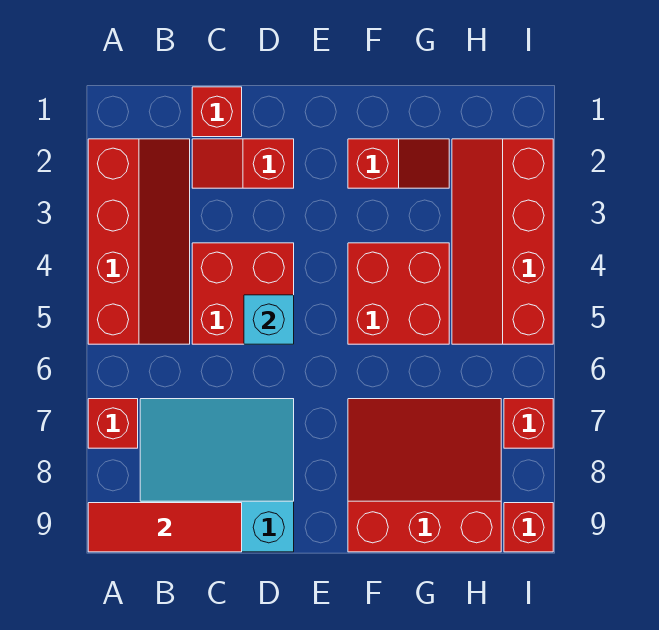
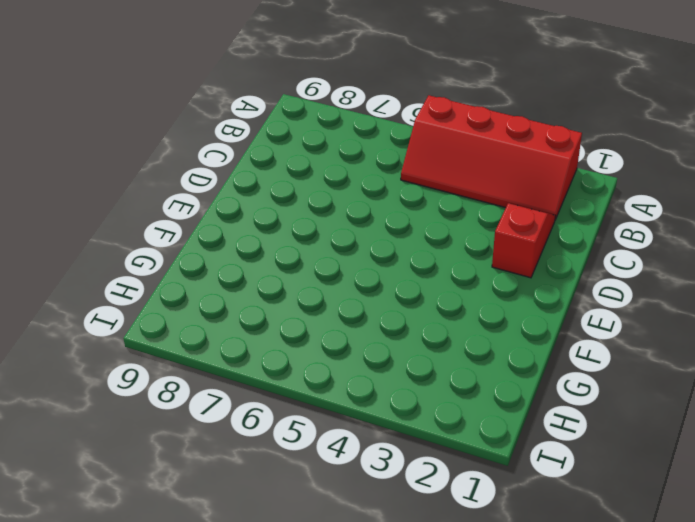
none -> red brick A7 level 1
none -> cyan slope B7:D9 level 1 top 9
none -> red brick C1 level 1

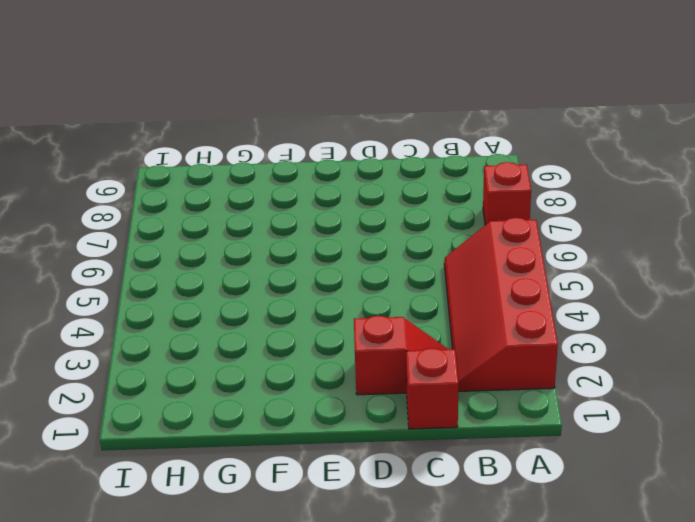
none -> cyan slope B7:D9 level 1 top 9
none -> red brick C4:D5 level 1
none -> red slope F2:G2 level 1 top F

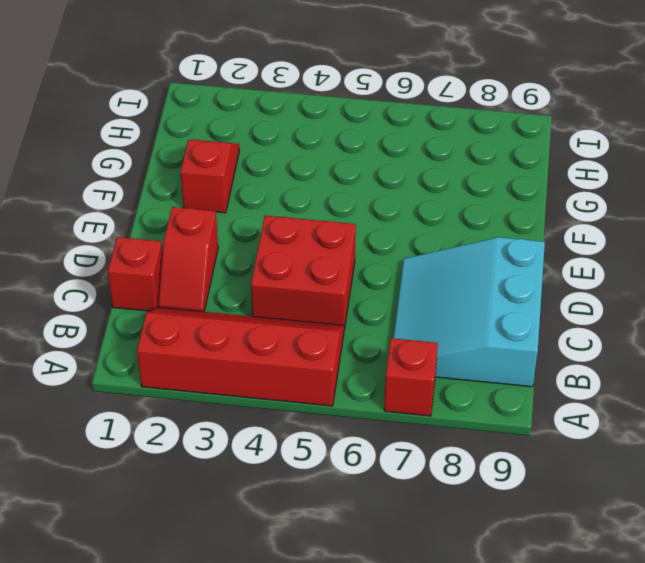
none -> red brick F4:G5 level 1
none -> red slope F7:H9 level 1 top 9
none -> red slope H2:I5 level 1 top I

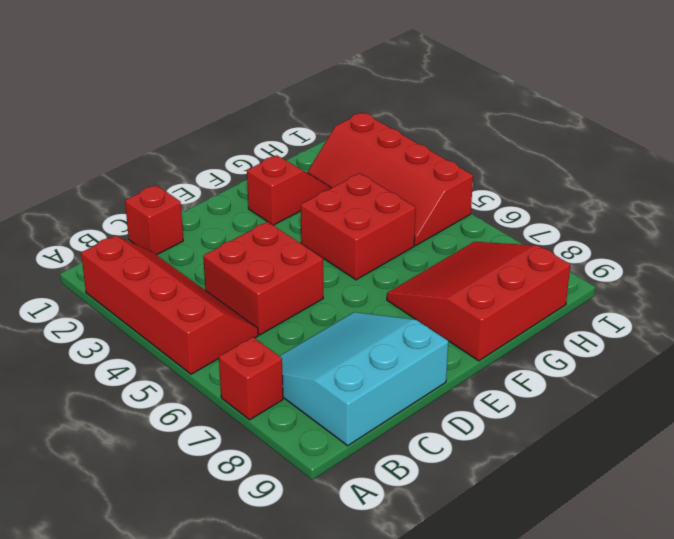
none -> red slope C2:D2 level 1 top D
none -> red brick I7 level 1
none -> red brick I9 level 1

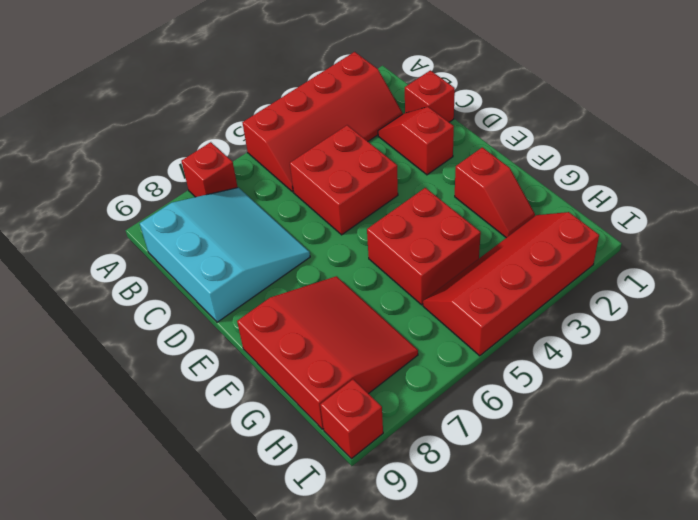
none -> red brick I7 level 1
none -> red tile A9:C9 level 2
none -> cyan brick D5 level 2

